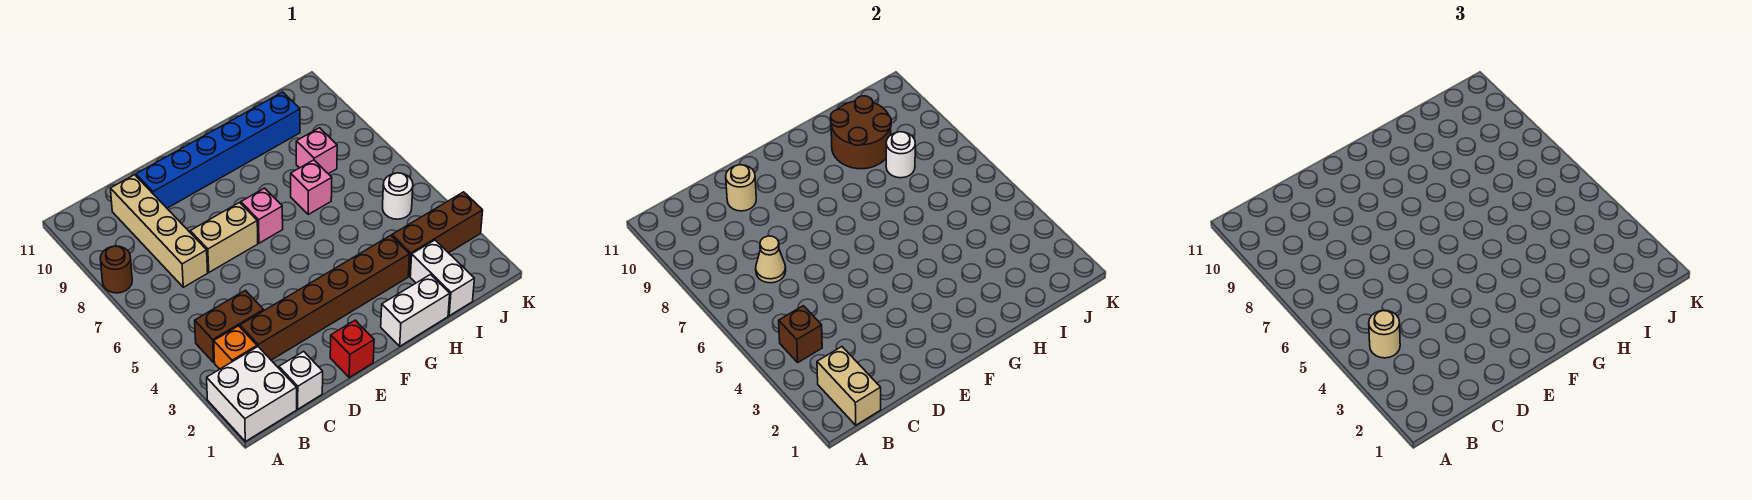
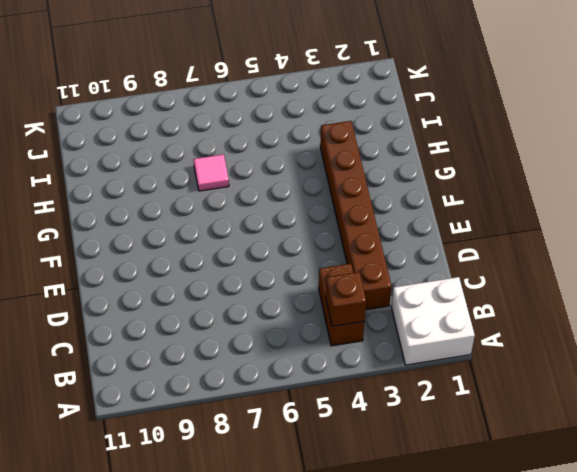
pink tile H7 level 1 -> pink brick H7 level 1
none -> brown round brick A8 level 1
none -> orange brick B3 level 1
none -> white brick C1 level 1

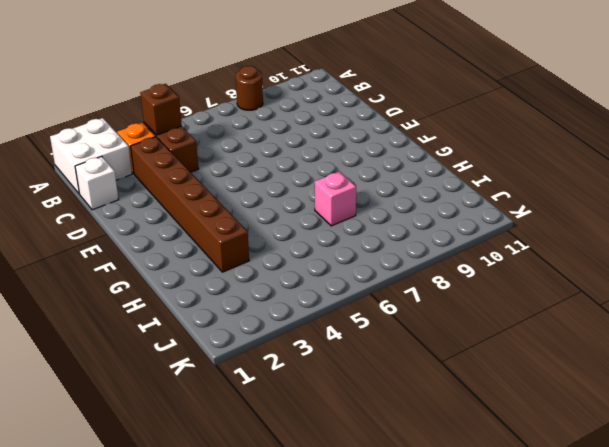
none -> tan brick C7:C10 level 1
none -> tan brick D7:E7 level 1
none -> blue brick D10:I10 level 1

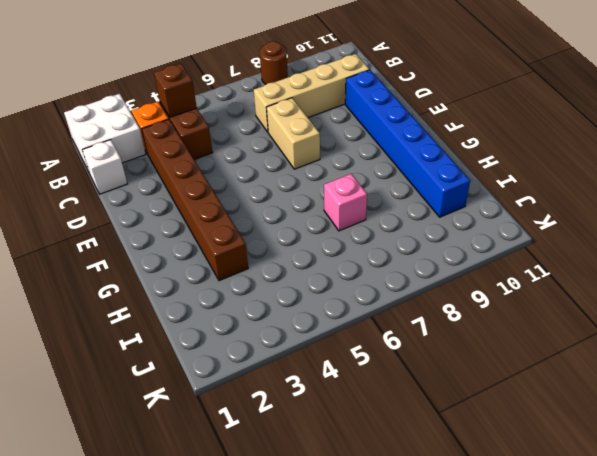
none -> red brick E1 level 1
none -> pink brick F7 level 1
none -> white brick G1:H1 level 1

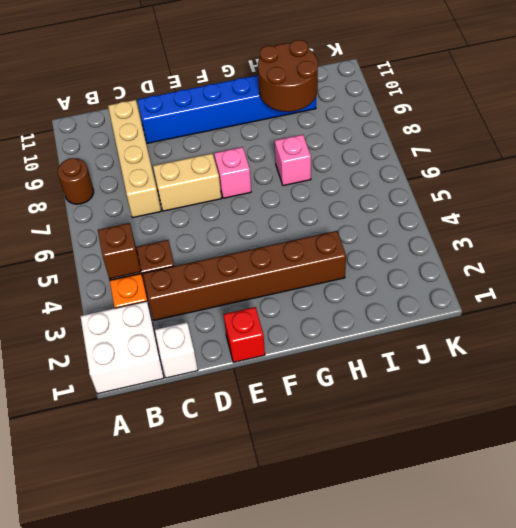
none -> white brick G1:H1 level 1
none -> white brick I1:I2 level 1
none -> brown brick I3:K3 level 1

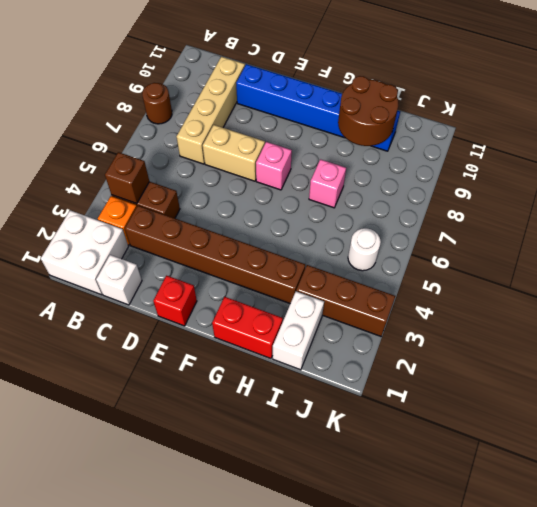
red brick G1:H1 level 1 -> white brick G1:H1 level 1
none -> pink brick I8 level 1
none -> tan brick B1:B2 level 2
none -> tan cone C7 level 2

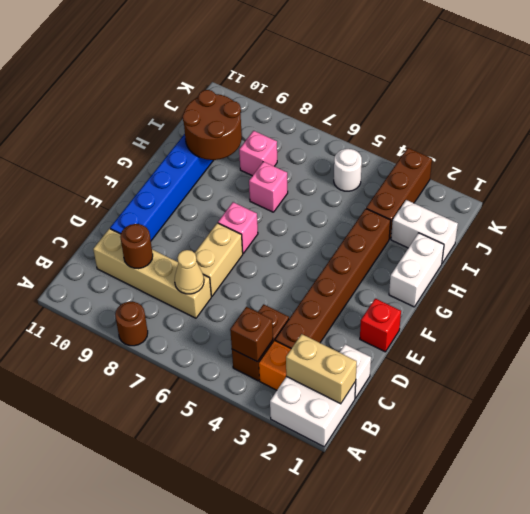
brown round brick C9 level 2 -> none
none -> tan round brick D10 level 2
none -> white round brick I8 level 2
none -> tan round brick B4 level 3

